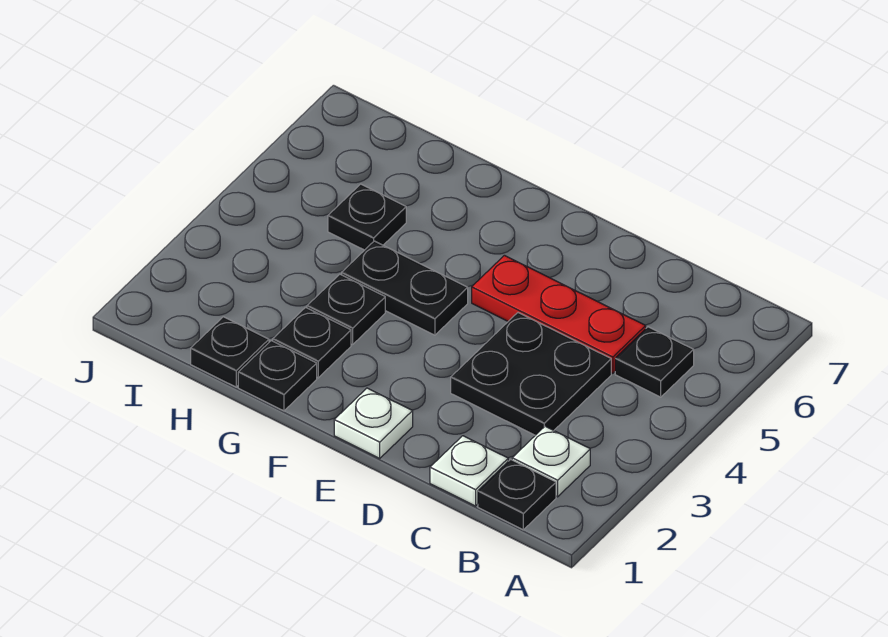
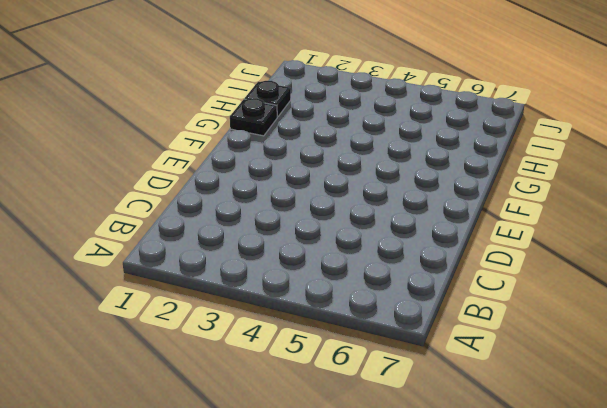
none -> black plate B1 level 1
none -> white plate B2 level 1
none -> black plate B5 level 1

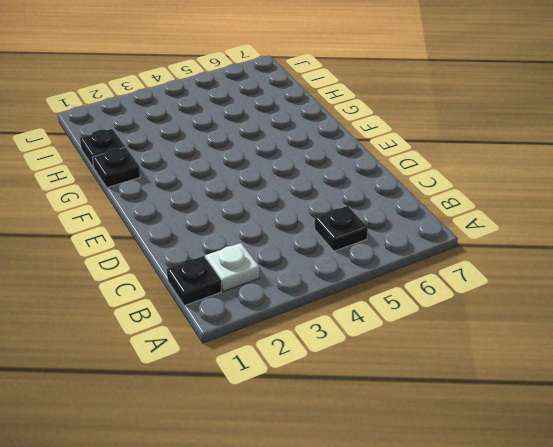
none -> white plate C1 level 1
none -> black plate C3:D4 level 1
none -> red plate C5:E5 level 1

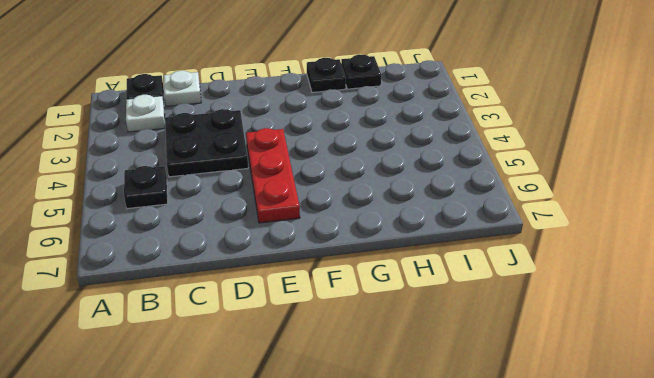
red plate E4:E6 level 1 -> red plate C5:E5 level 1
none -> white plate E1 level 1
none -> black plate F4:G4 level 1
none -> black plate G2 level 1

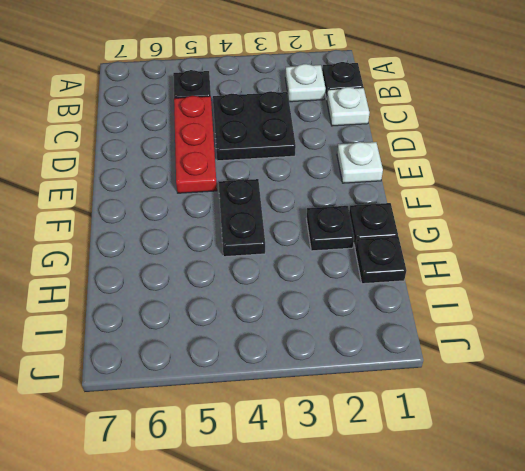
none -> black plate G3 level 1
none -> black plate H5 level 1

